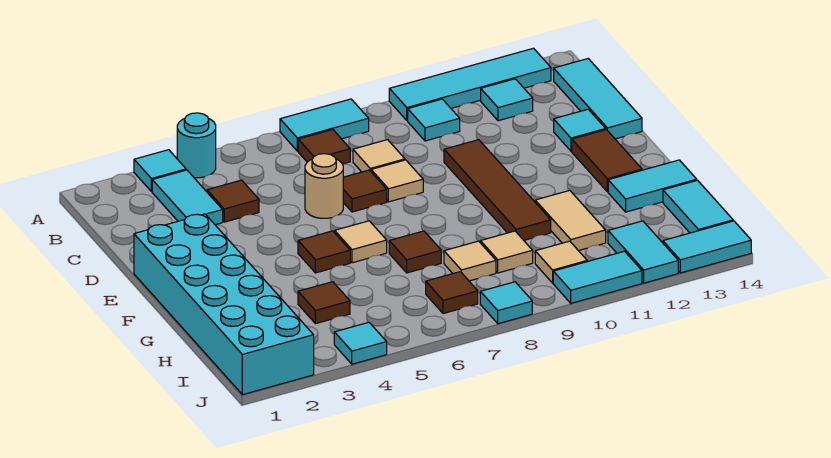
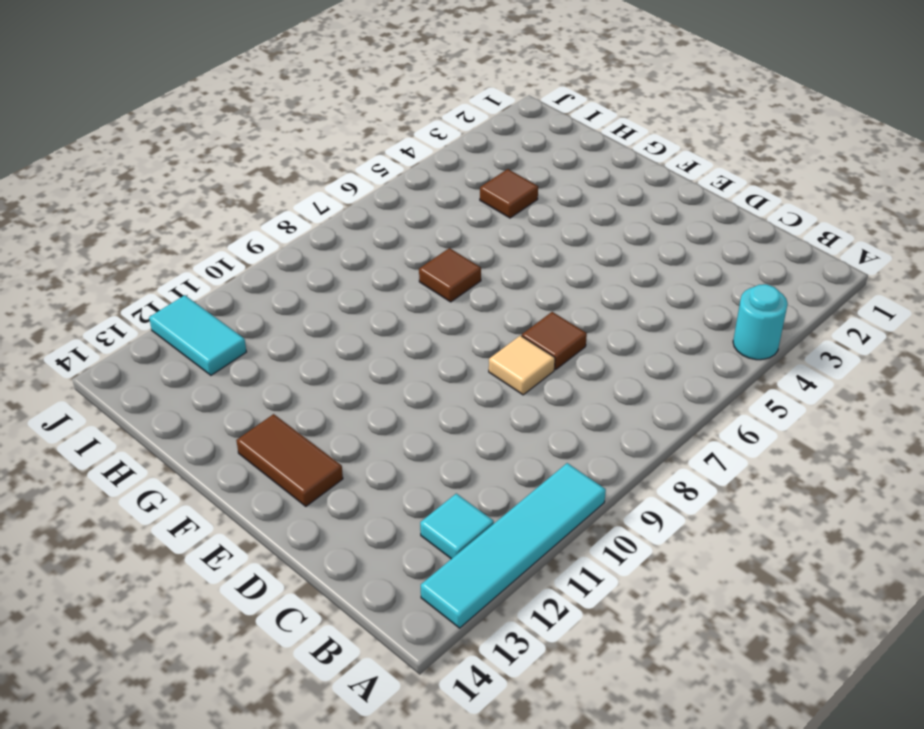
none -> cyan tile A3 level 1
none -> cyan tile A7:A8 level 1
none -> cyan tile B3:C3 level 1
none -> brown tile B7 level 1

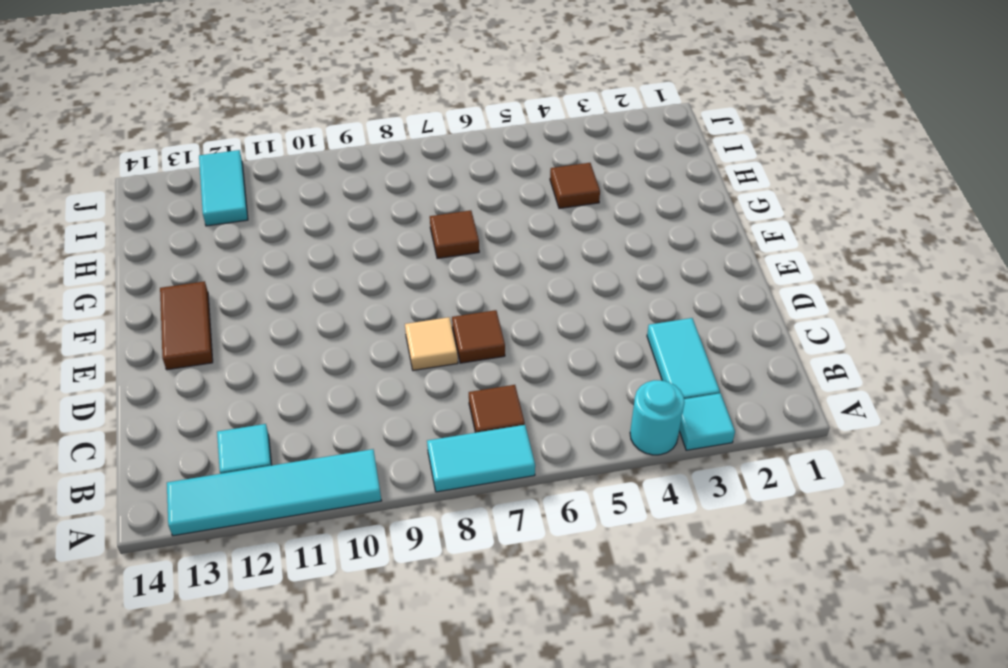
none -> cyan tile B10 level 1
none -> cyan tile B14:D14 level 1
none -> brown tile C4 level 1
none -> tan tile C8 level 1

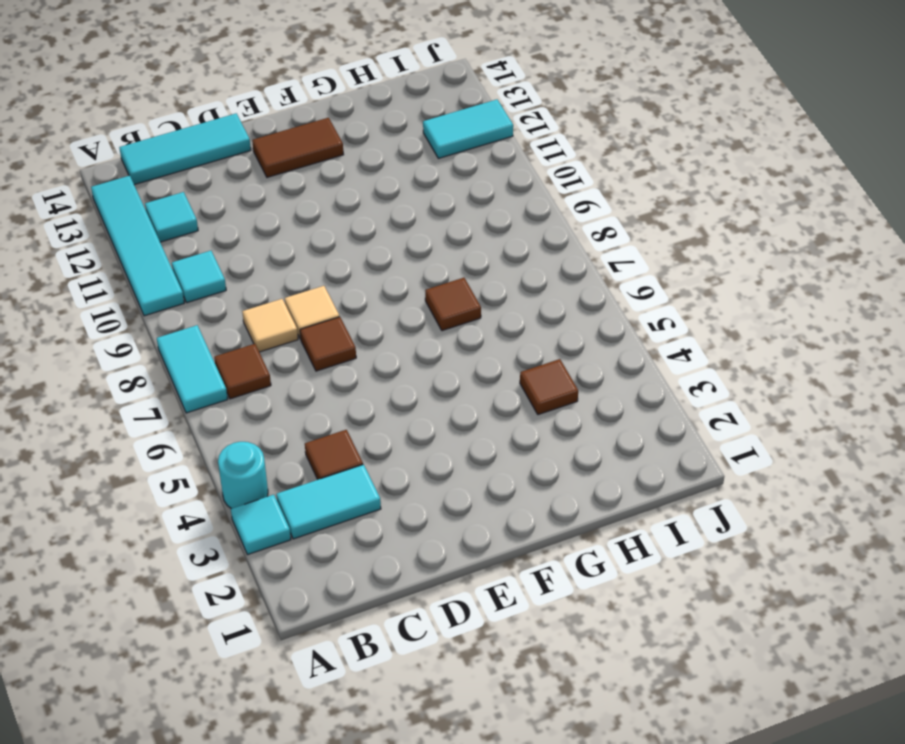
none -> tan round brick D6 level 1
none -> brown tile D10:G10 level 1
none -> cyan tile D13 level 1
none -> cyan brick E1:J2 level 1

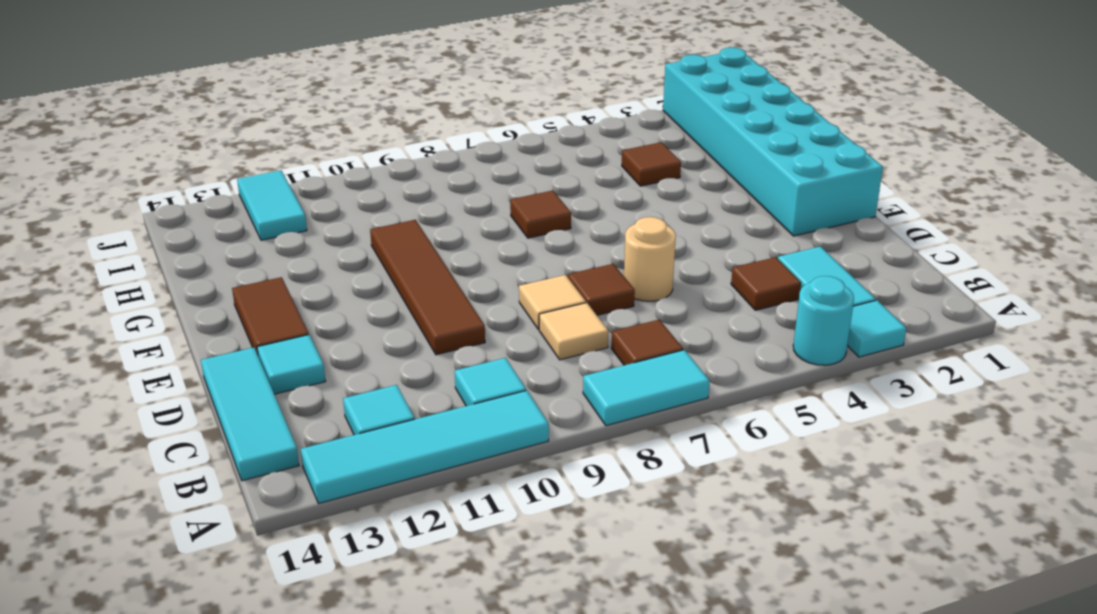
none -> brown tile F5 level 1
none -> tan tile F6 level 1
none -> tan tile G11:H11 level 1
none -> cyan tile G13:G14 level 1

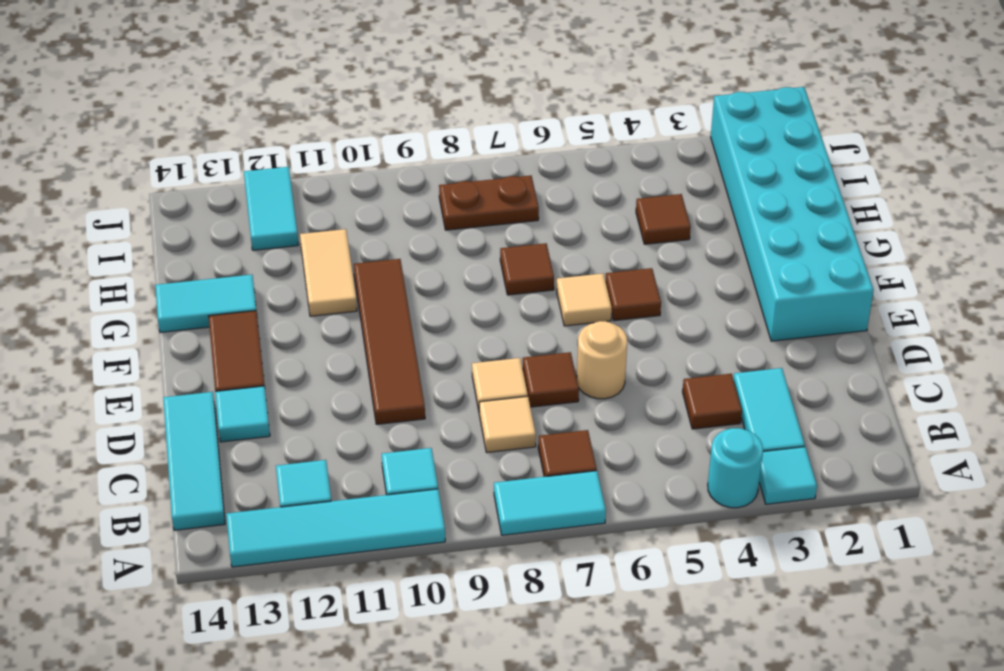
brown plate I7:I8 level 1 -> brown tile I7 level 1
none -> tan tile H8 level 1
none -> tan tile H9 level 1
none -> cyan tile H14:I14 level 1
none -> tan tile I10 level 1

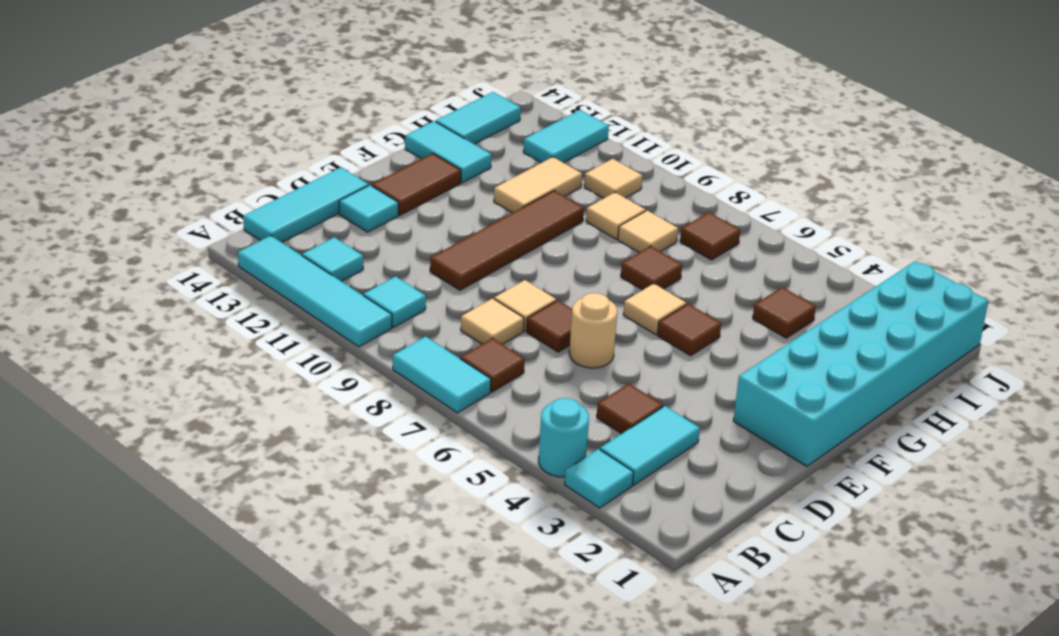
none -> cyan tile J4 level 1
none -> cyan tile J8 level 1
none -> cyan tile J10:J11 level 1
none -> cyan tile J13:J14 level 1

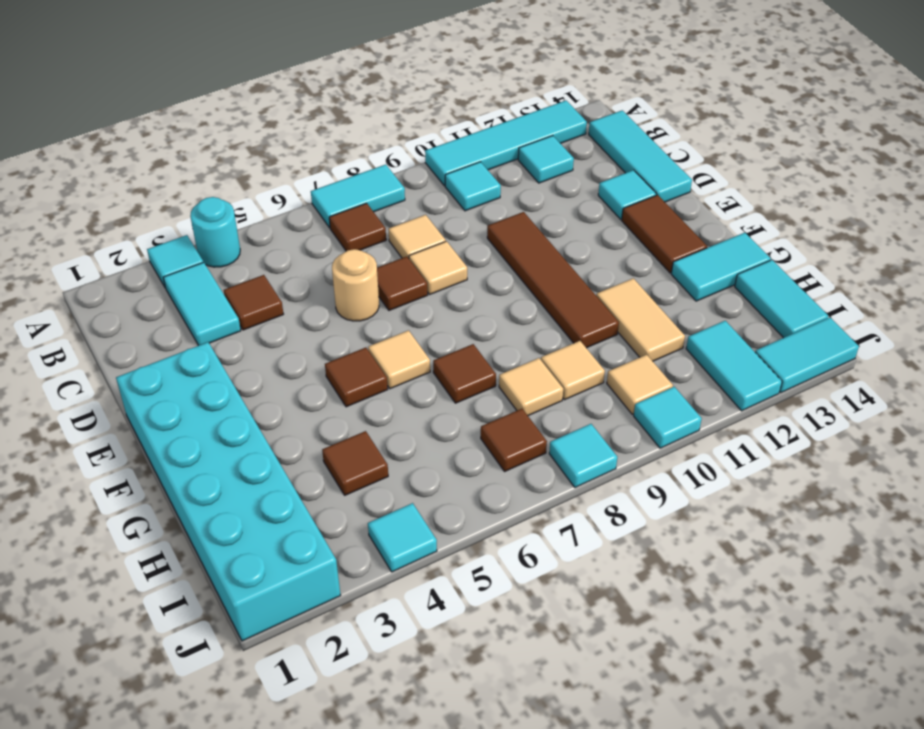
cyan tile J10 level 1 -> cyan tile J10:J11 level 1

